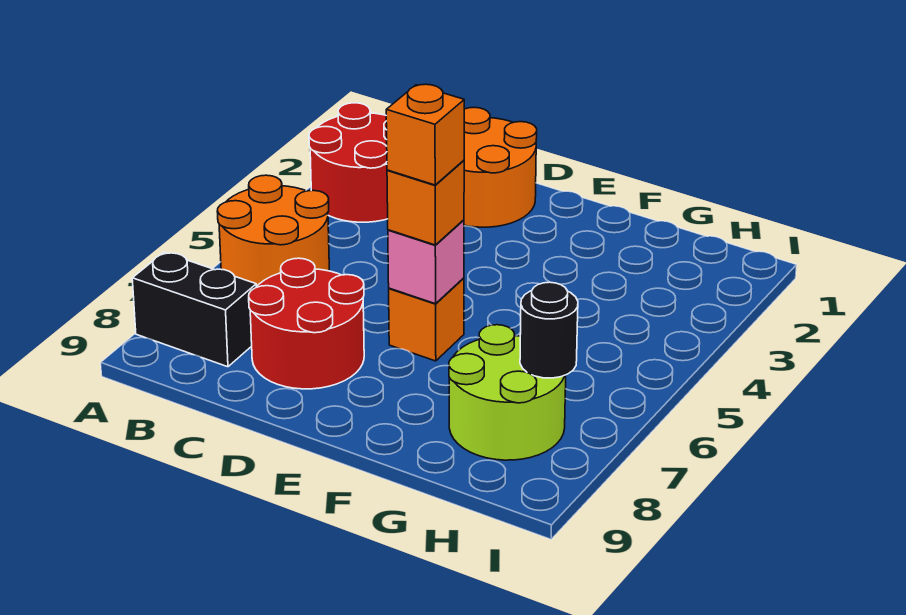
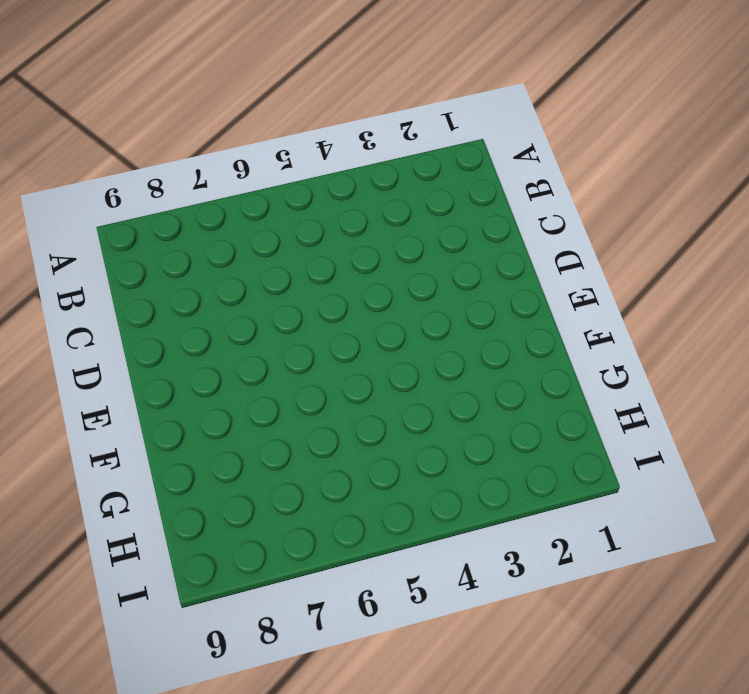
none -> red round brick A2:B3 level 1
none -> orange round brick A5:B6 level 1

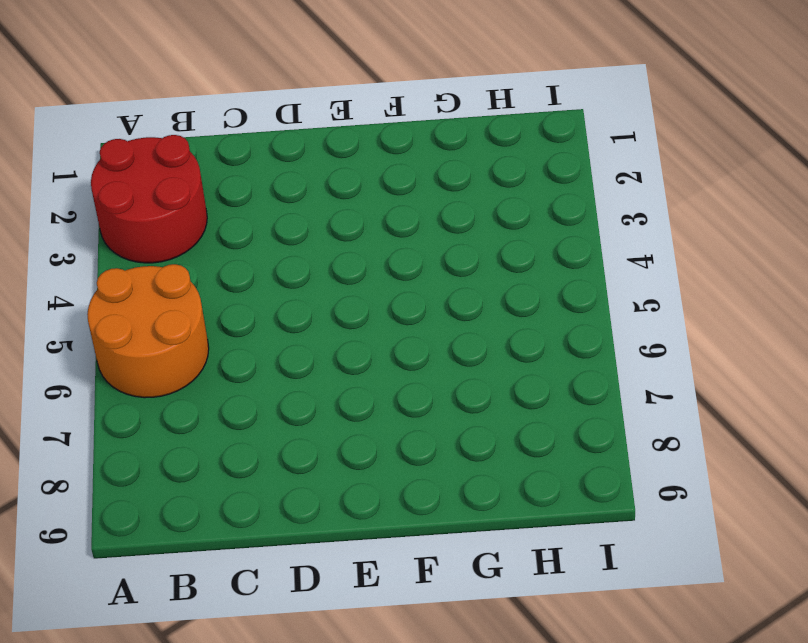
none -> black brick A8:B8 level 1
none -> orange round brick C1:D2 level 1

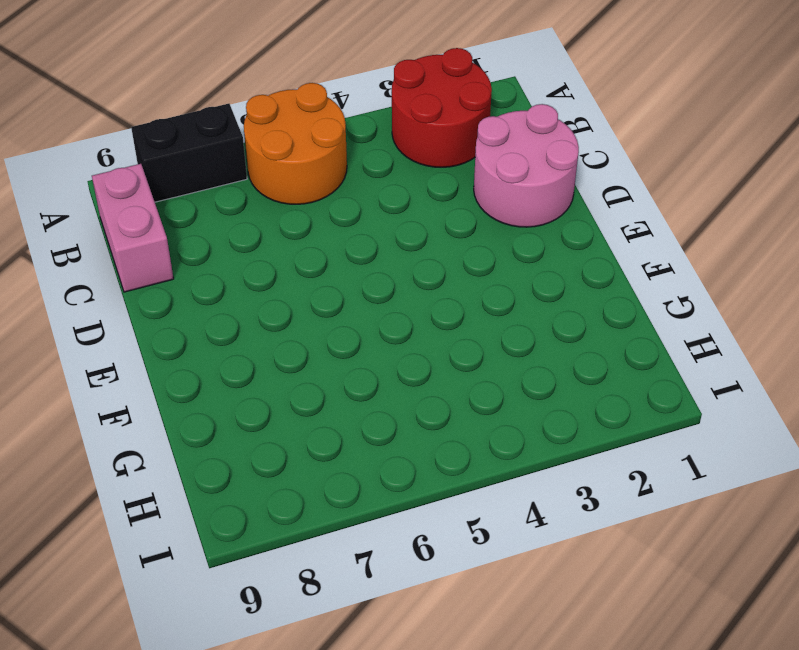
black brick A7:A8 level 1 -> black brick A8:B8 level 1
pink brick B9:C9 level 1 -> none
pink round brick C1:D2 level 1 -> orange round brick C1:D2 level 1
none -> red round brick C7:D8 level 1
none -> orange brick E6 level 1

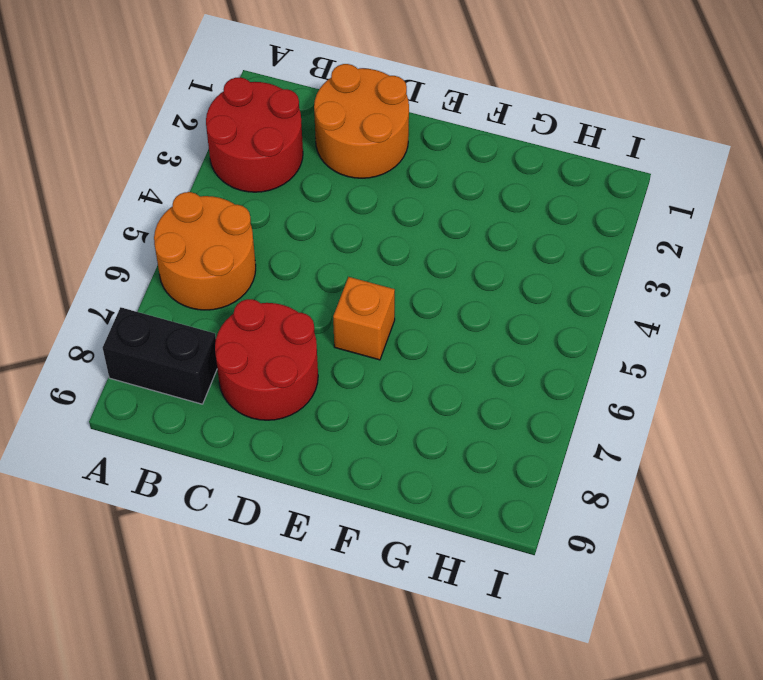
none -> lime round brick G7:H8 level 1
none -> pink brick E6 level 2

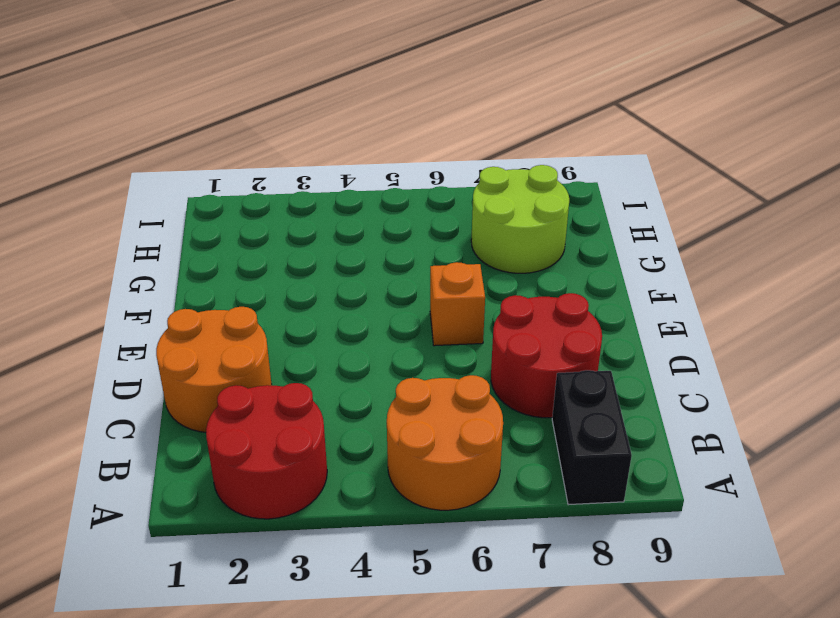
none -> pink brick E6 level 2
none -> black round brick H7 level 2

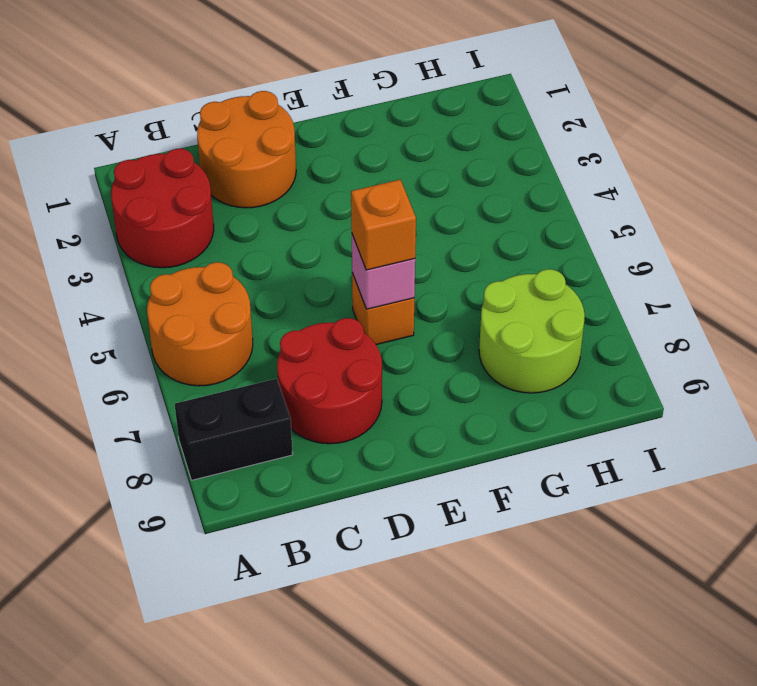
none -> black round brick H7 level 2
none -> orange brick E6 level 4

